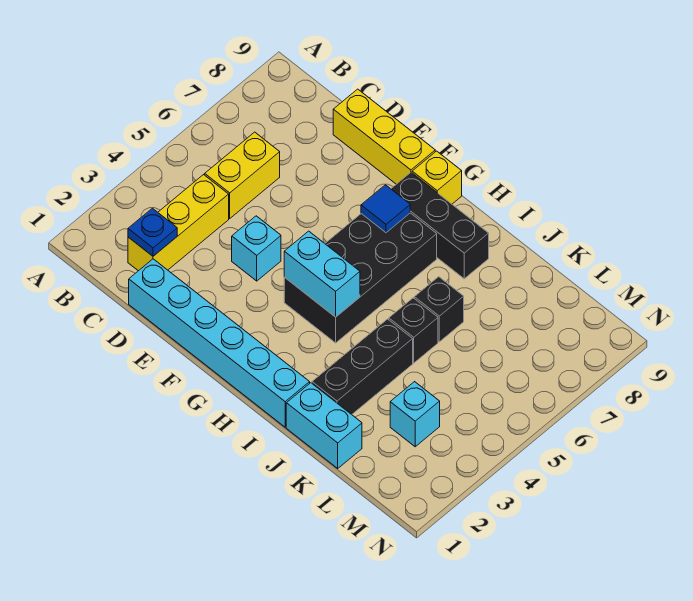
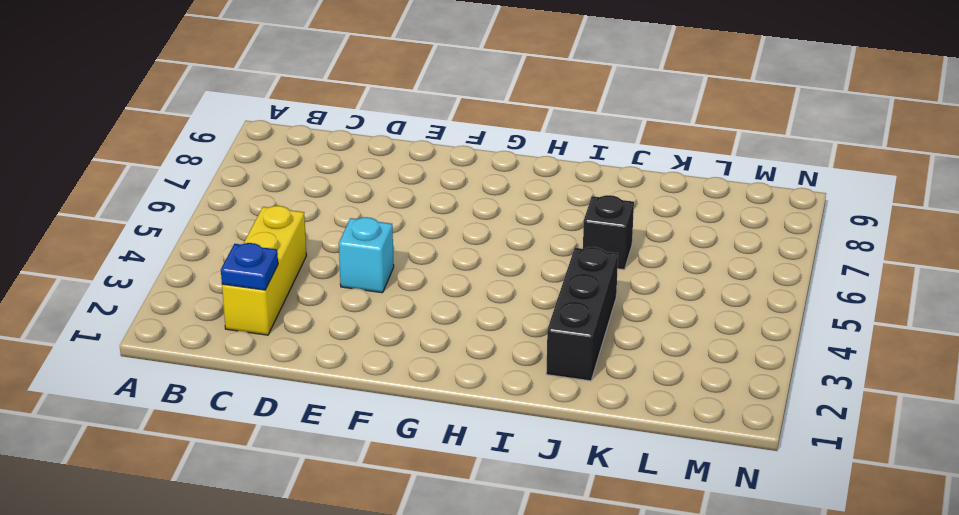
none -> yellow brick C5:C6 level 1
none -> cyan brick D1:I1 level 1
none -> yellow brick D9:F9 level 1

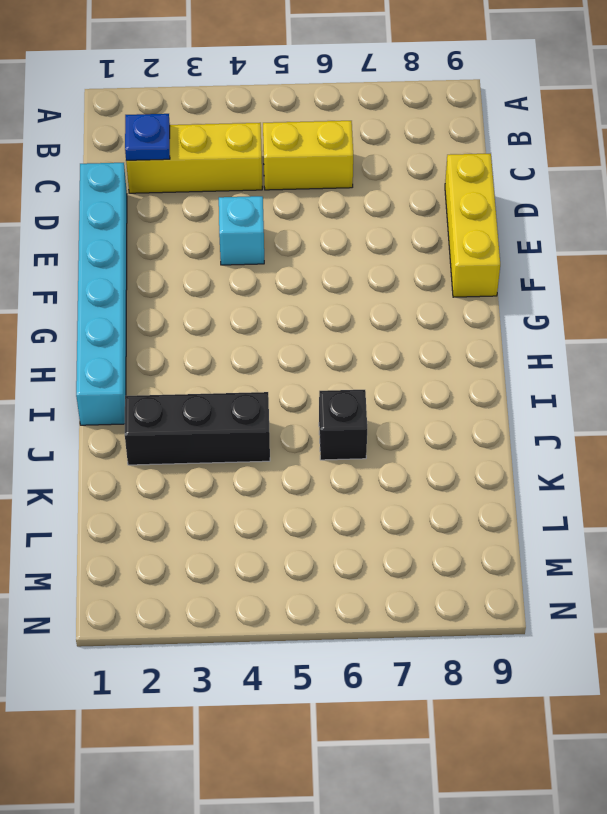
none -> black brick G4:H7 level 1
none -> black brick G8:I8 level 1
none -> yellow brick G9 level 1

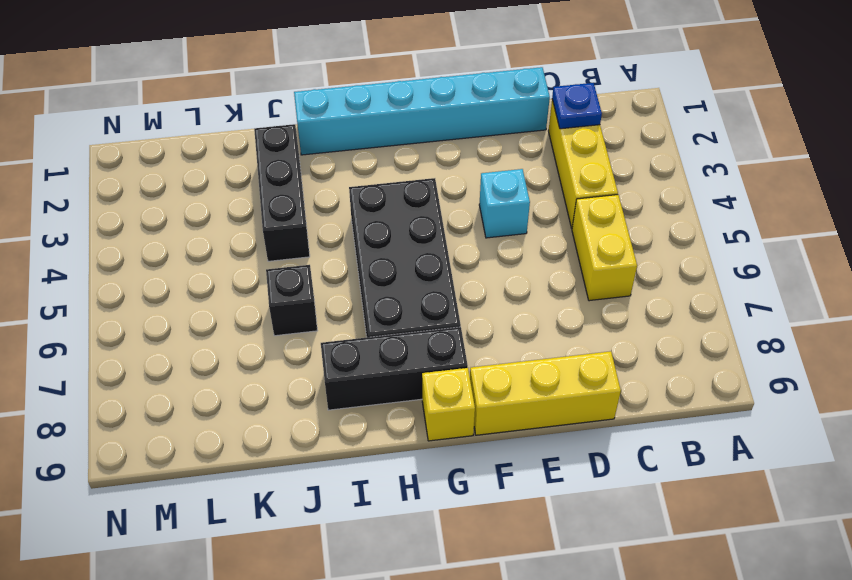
none -> cyan brick J1:K1 level 1
none -> black brick J5 level 1
none -> cyan brick L3 level 1

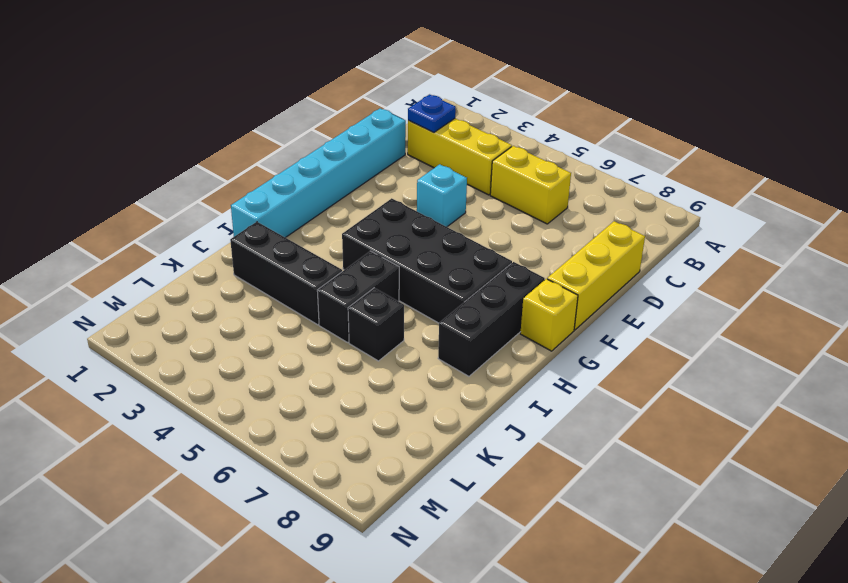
black brick I5:J5 level 1 -> black brick J5 level 1
none -> cyan brick J1:K1 level 1
none -> cyan brick L3 level 1
none -> cyan brick G4:H4 level 2

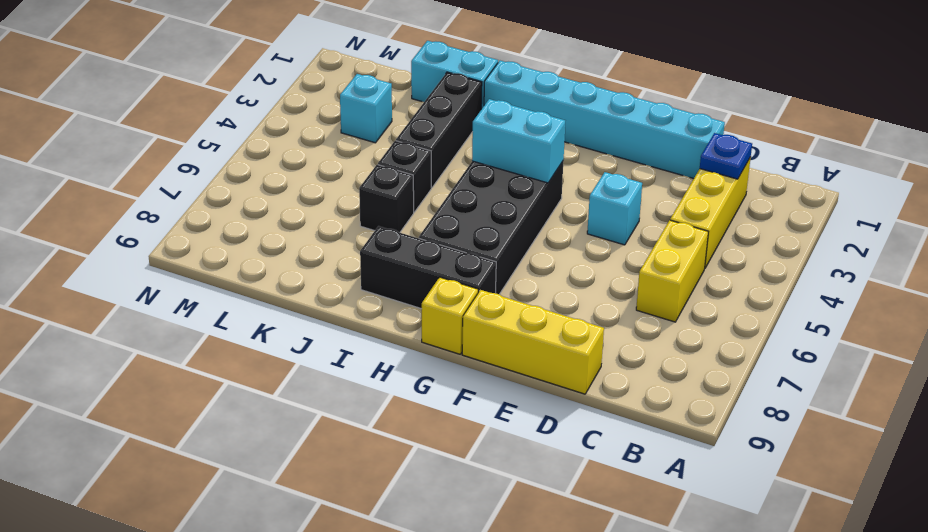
none -> blue tile G7 level 2

